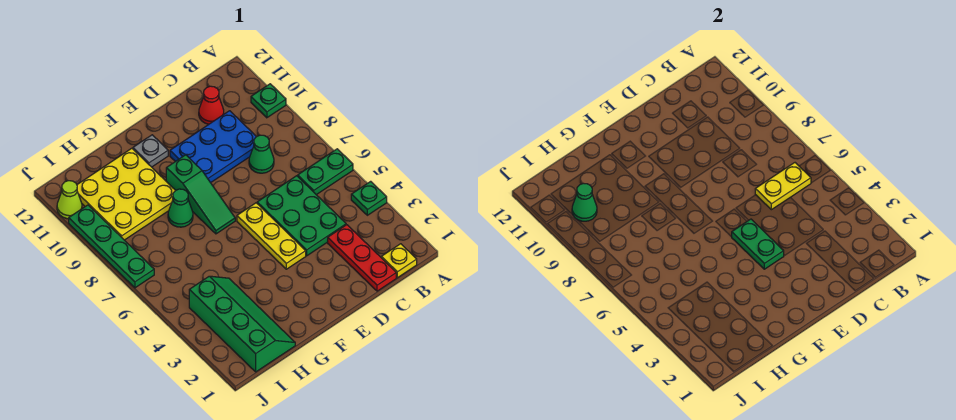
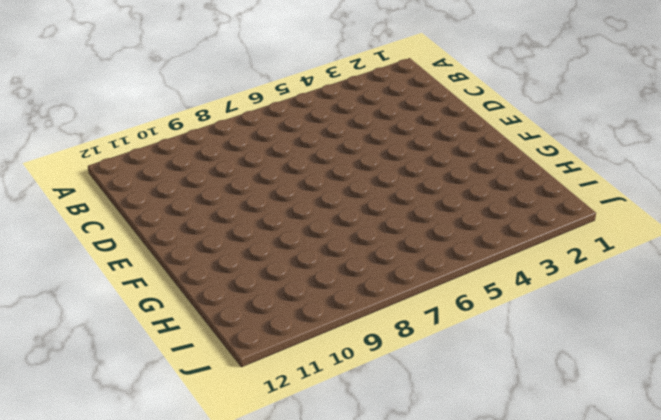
none -> green plate A4 level 1
none -> green plate A6:B6 level 1
none -> green plate A10 level 1

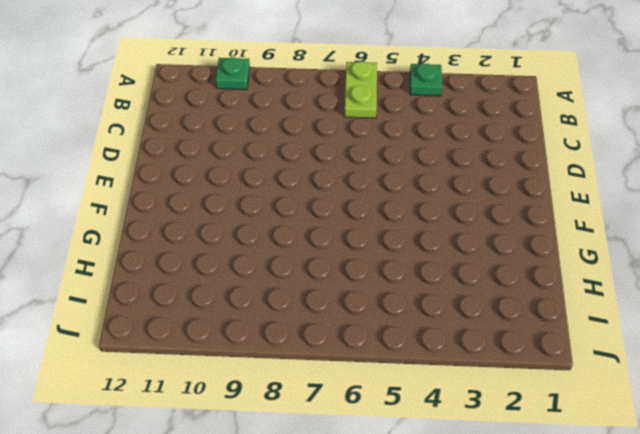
lime plate A6:B6 level 1 -> green plate A6:B6 level 1
none -> yellow plate B1 level 1
none -> red plate C1:C3 level 1
none -> green plate C4:D6 level 1

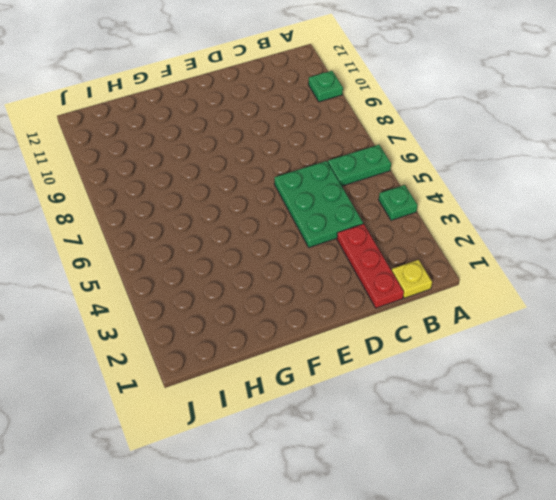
none -> green cone C8 level 1
none -> blue plate C9:E10 level 1
none -> red cone C11 level 1

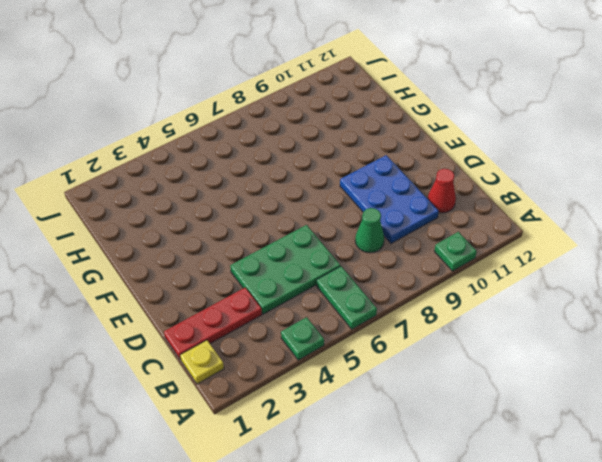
none -> yellow plate E4:E6 level 1
none -> green slope F7:F9 level 1 top 9
none -> grey plate F11 level 1

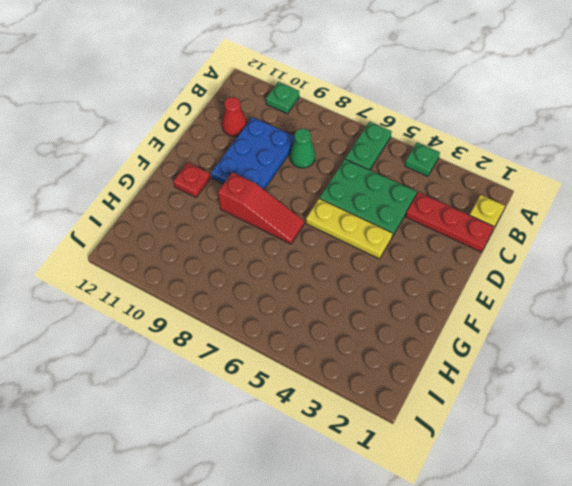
red slope F7:F9 level 1 top 9 -> green slope F7:F9 level 1 top 9
red plate F11 level 1 -> grey plate F11 level 1
none -> green cone G8 level 1
none -> yellow plate G9:I11 level 1
none -> green slope H1:I4 level 1 top I

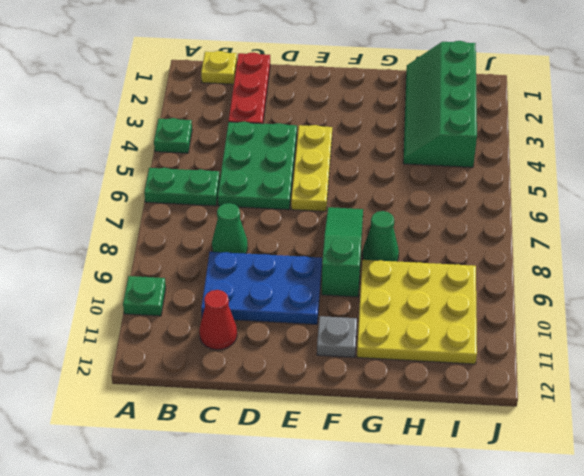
none -> green plate J7:J10 level 1
none -> lime cone J11 level 1
none -> yellow plate B6:C6 level 2

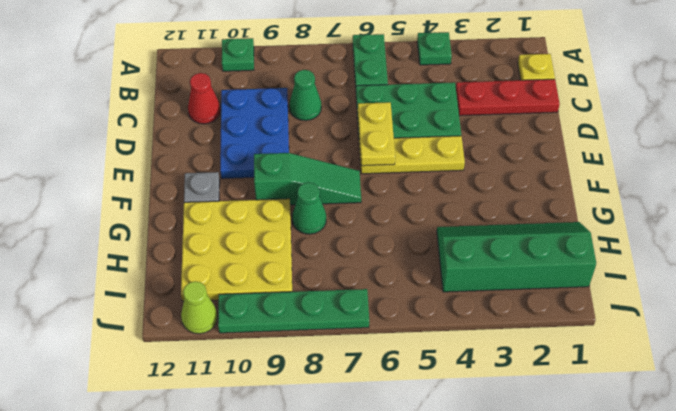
yellow plate D6:E6 level 2 -> yellow plate B6:C6 level 2
none -> green plate E4:E5 level 2
none -> green cone I10 level 2

